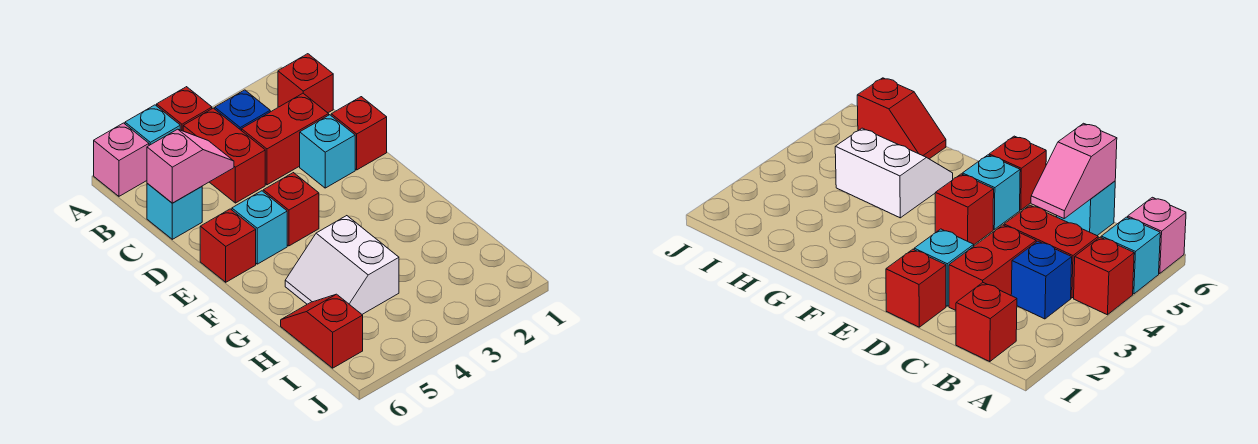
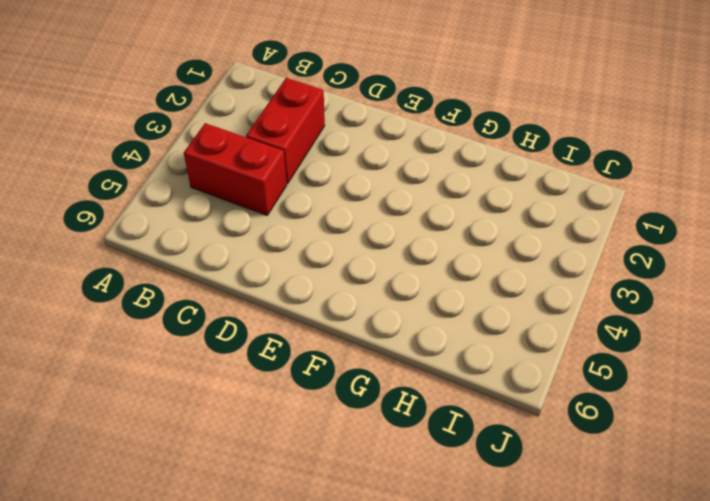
none -> red brick A4 level 1
none -> cyan brick A5 level 1
none -> pink brick A6 level 1

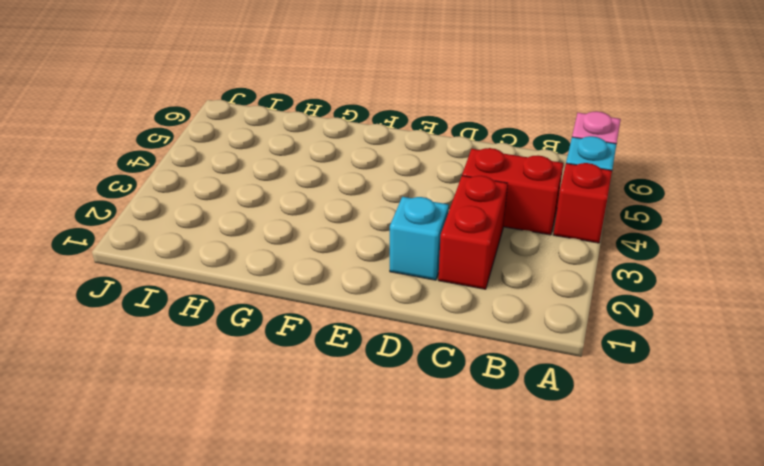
none -> red brick B1 level 1
none -> blue brick B3 level 1
none -> cyan brick C6 level 1

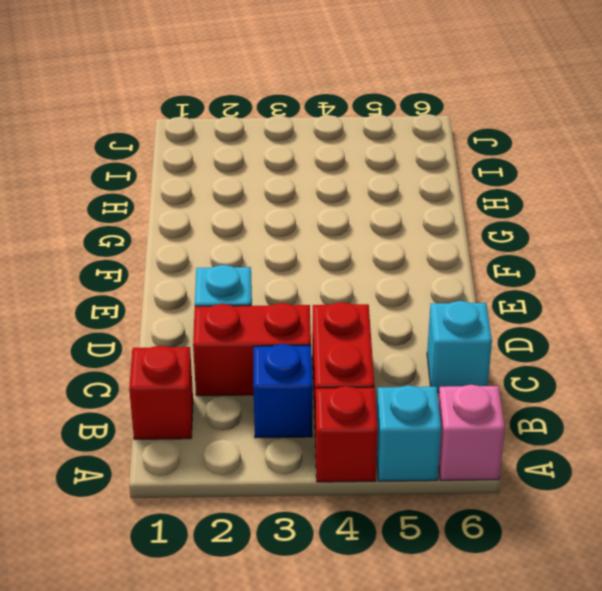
none -> red brick D1 level 1
none -> red brick E4 level 1
none -> cyan brick E5 level 1

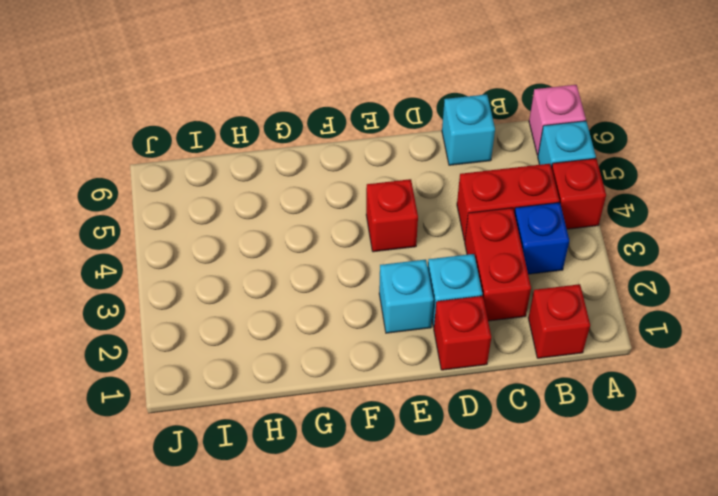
cyan brick E2 level 1 -> cyan brick E5 level 1
none -> red brick E6 level 1
none -> white slope G4:H5 level 1 top 4
none -> red slope H6:I6 level 1 top I

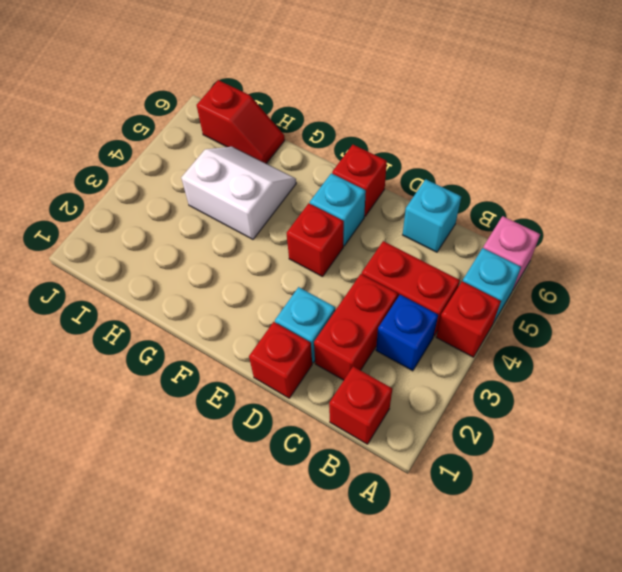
none -> pink slope C5:C6 level 2 top 6

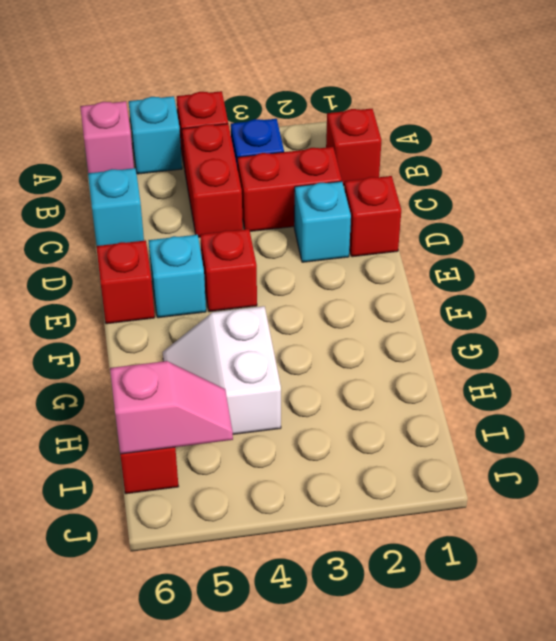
pink slope I5:I6 level 2 top 6 -> pink slope C5:C6 level 2 top 6

